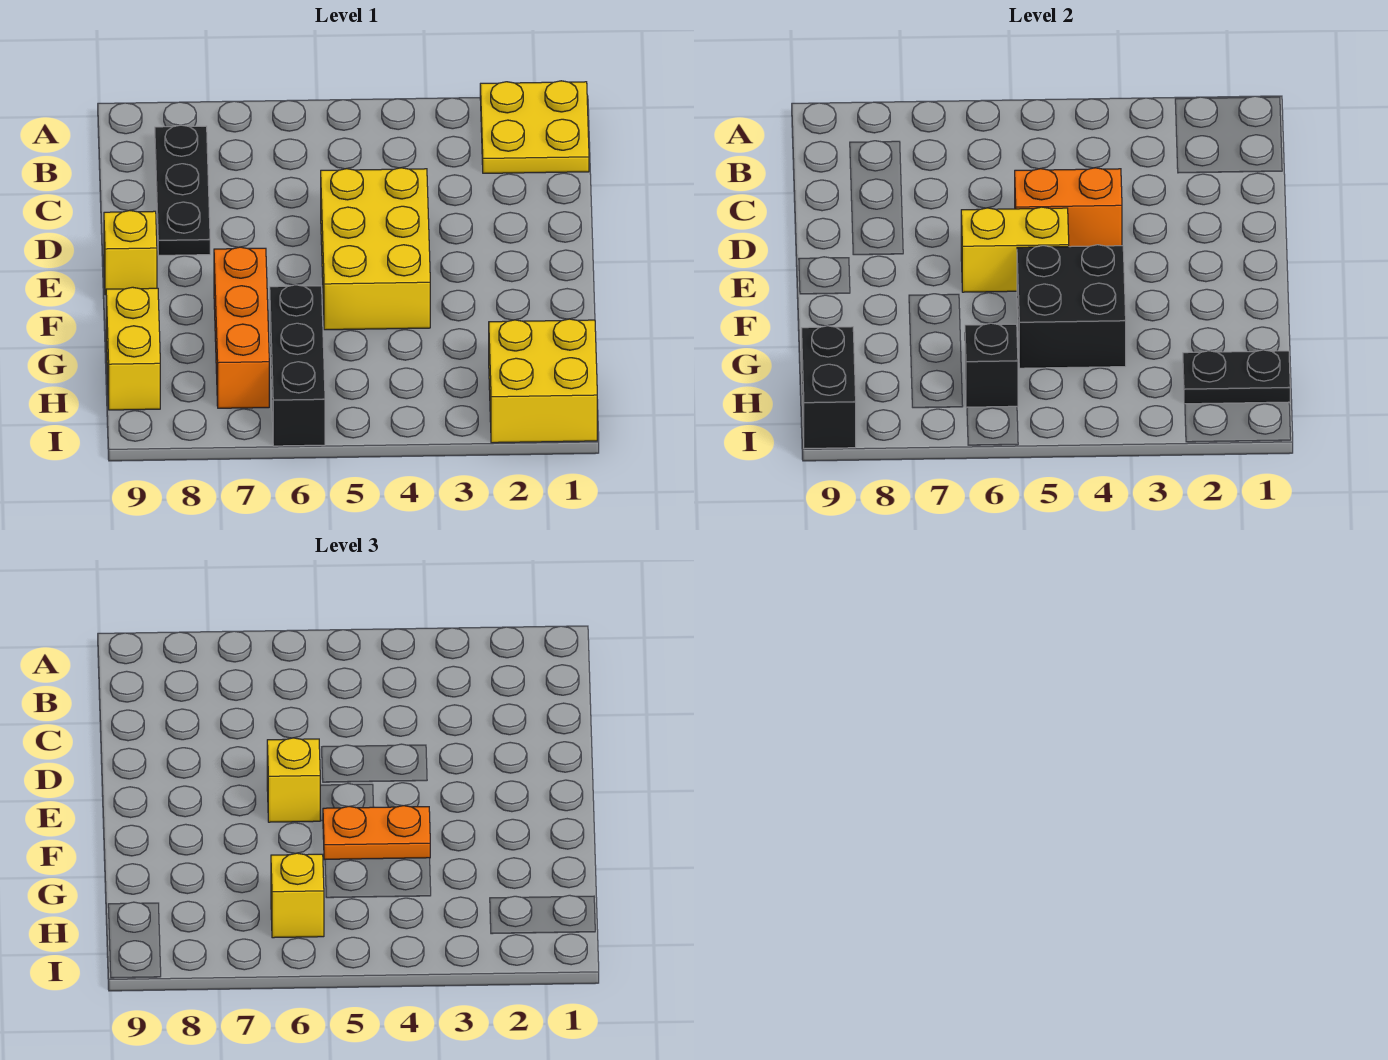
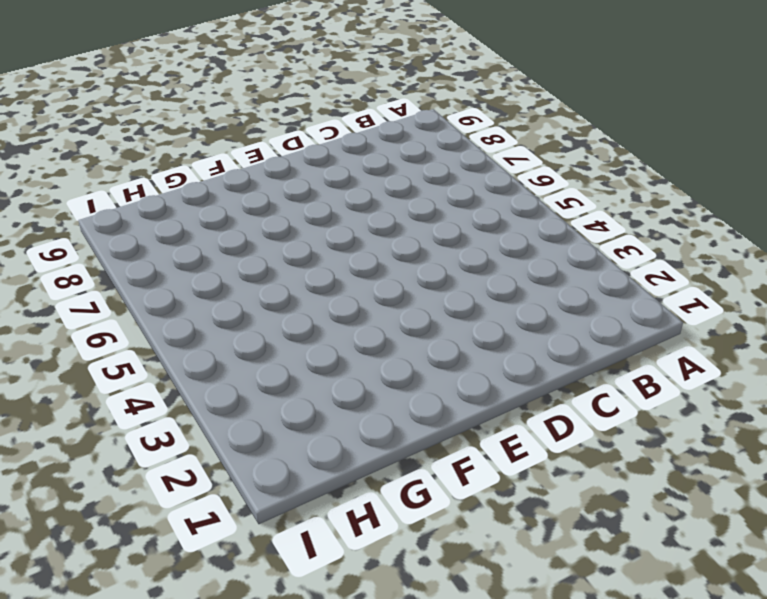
none -> yellow plate A1:B2 level 1
none -> black plate B8:D8 level 1
none -> yellow brick D4:F5 level 1

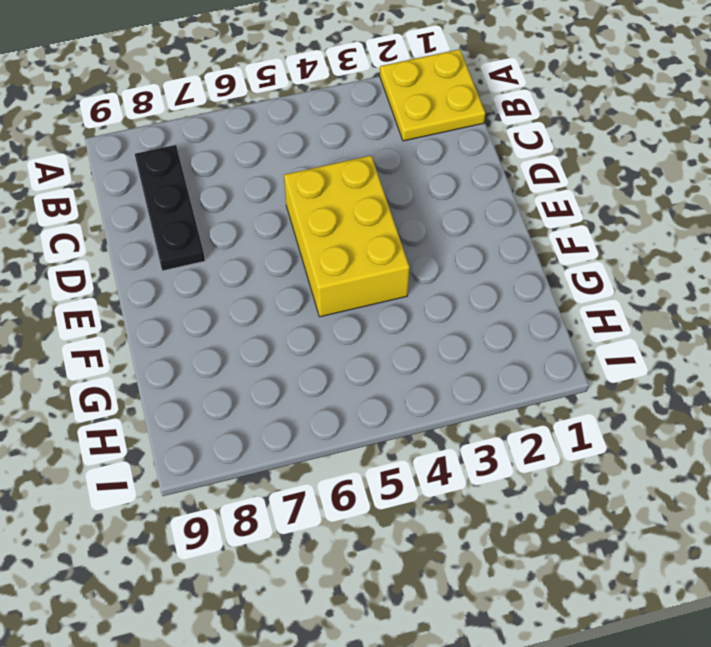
none -> yellow brick E9 level 1
none -> orange brick F7:H7 level 1
none -> black brick G6:I6 level 1

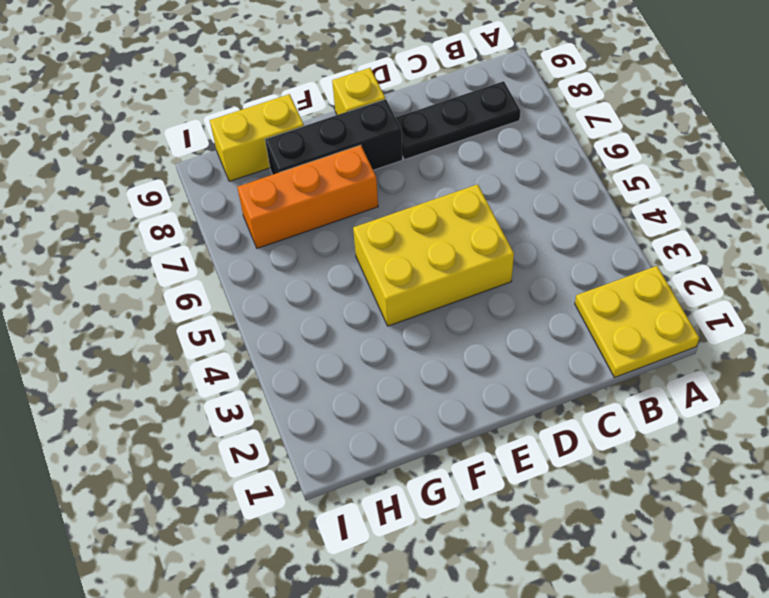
black brick E8:G8 level 1 -> black brick G6:I6 level 1
none -> yellow brick H1:I2 level 1
none -> orange brick D4:D5 level 2
none -> yellow brick E5:E6 level 2

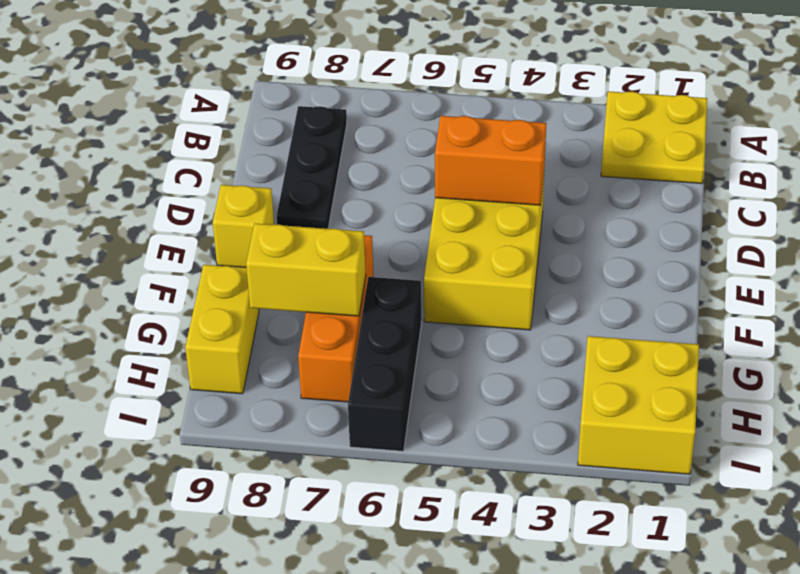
yellow brick G7:G8 level 2 -> yellow brick E5:E6 level 2
none -> black brick F4:G5 level 2
none -> black plate H1:H2 level 2
none -> black brick H6 level 2

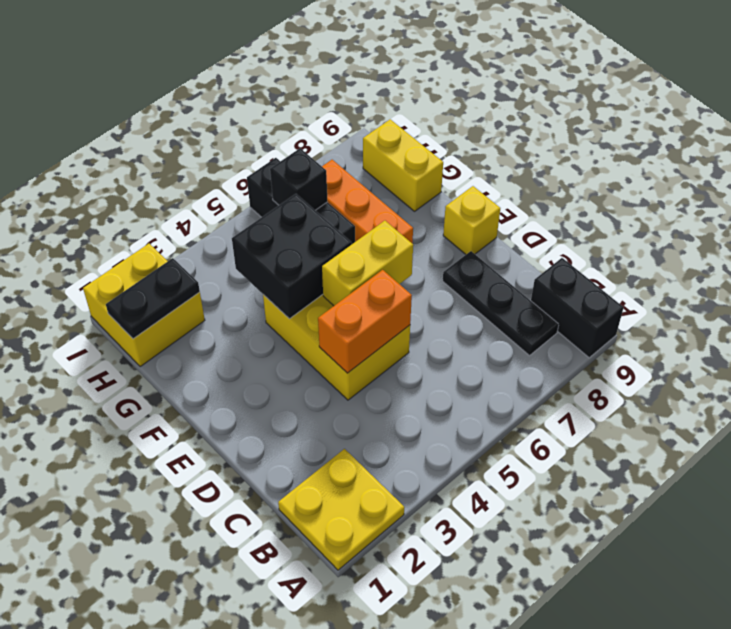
black brick A9:B9 level 1 -> black brick H9:I9 level 2
none -> yellow brick E6 level 3
none -> orange plate F4:F5 level 3
none -> yellow brick H6 level 3

